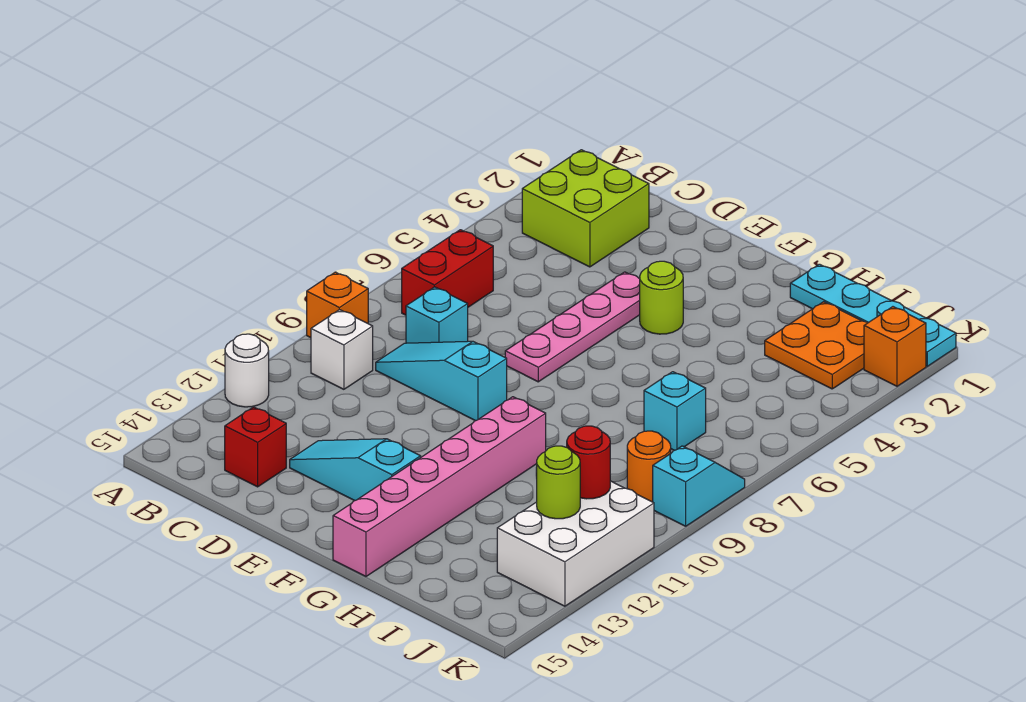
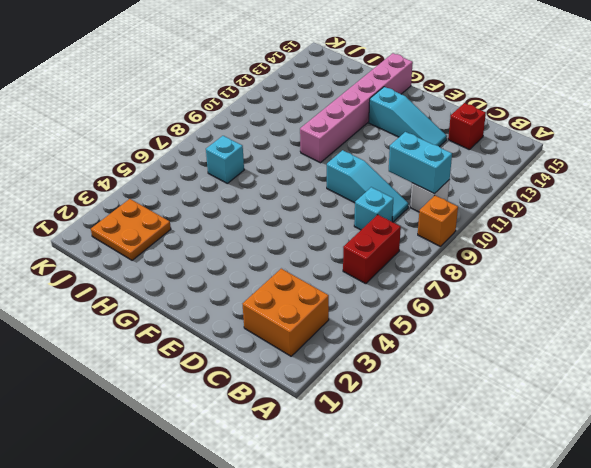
orange brick B2:C3 level 1 -> lime brick B2:C3 level 1
cyan brick B10:C10 level 2 -> none
none -> white round brick A12 level 1
none -> pink plate E4:E7 level 1
none -> lime round brick F4 level 1

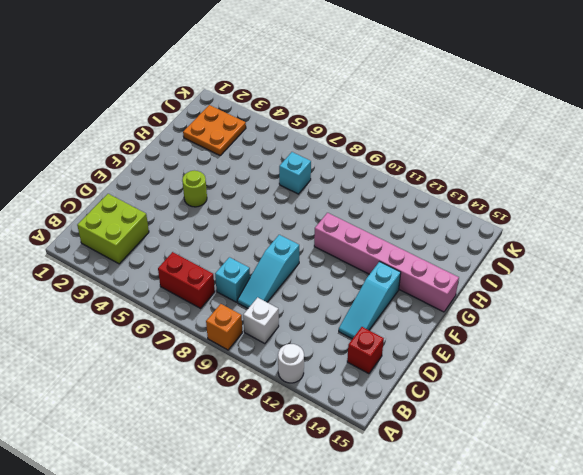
none -> pink plate E4:E7 level 1
none -> cyan plate H1:K1 level 1
none -> orange round brick J9 level 1

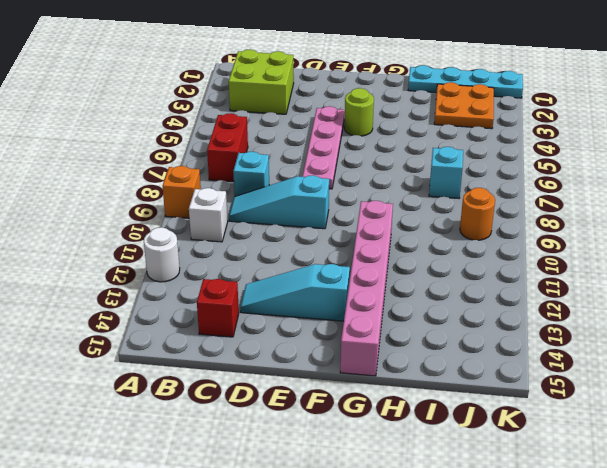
none -> white brick J11:K13 level 1
none -> orange brick K2 level 1
none -> cyan slope K8:K9 level 1 top 9

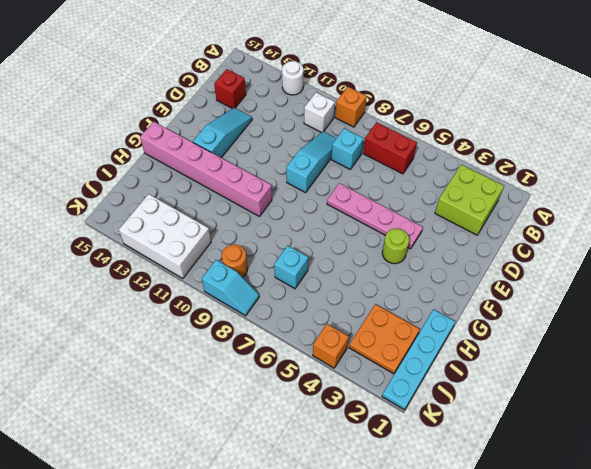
orange brick K4 level 1 -> orange brick K2 level 1
none -> red round brick J11 level 2
none -> lime round brick J12 level 2

